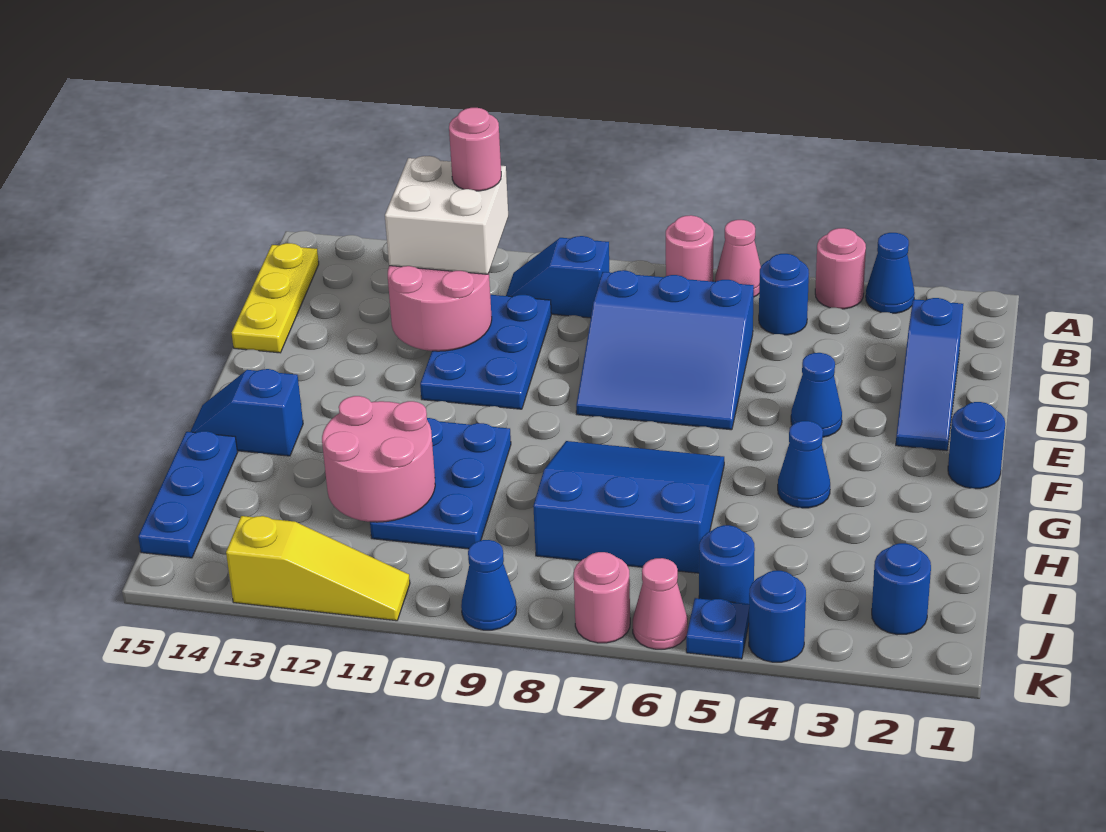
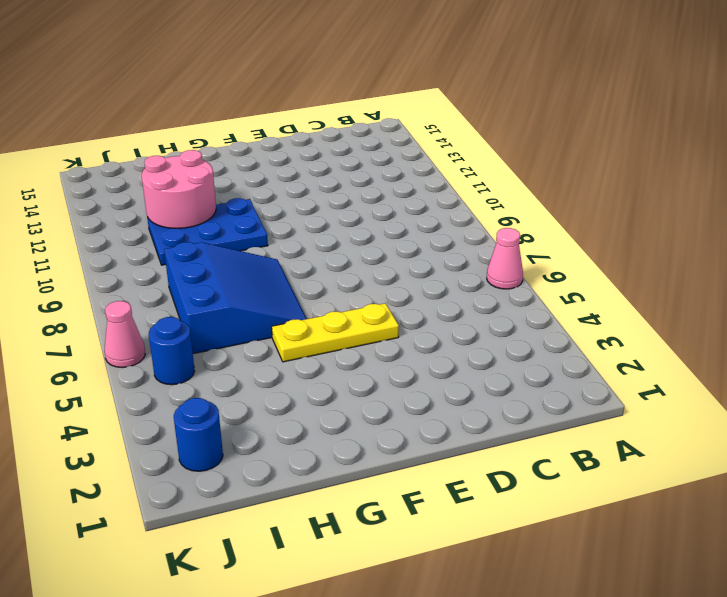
yellow plate E5:G5 level 1 -> yellow plate B15:D15 level 1
none -> blue cone A3 level 1
none -> pink round brick A4 level 1
none -> pink round brick A7 level 1

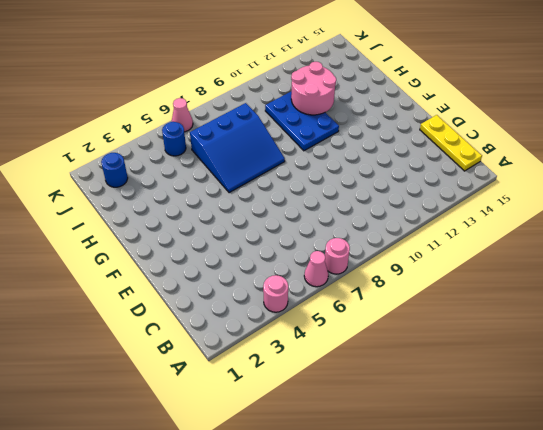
none -> blue cone A3 level 1
none -> blue round brick B5 level 1
none -> blue slope B9:B10 level 1 top 9

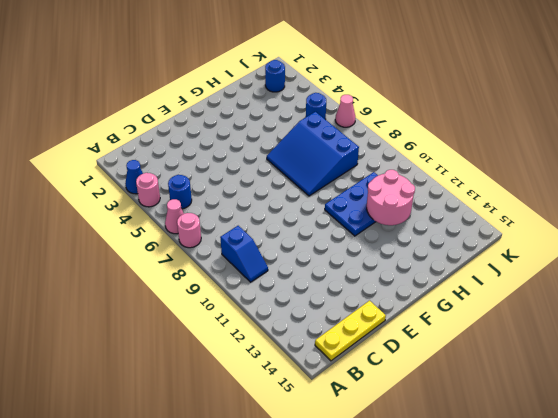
none -> blue slope C2:E2 level 1 top C
none -> blue slope C6:E8 level 1 top C
none -> blue plate C10:E11 level 1

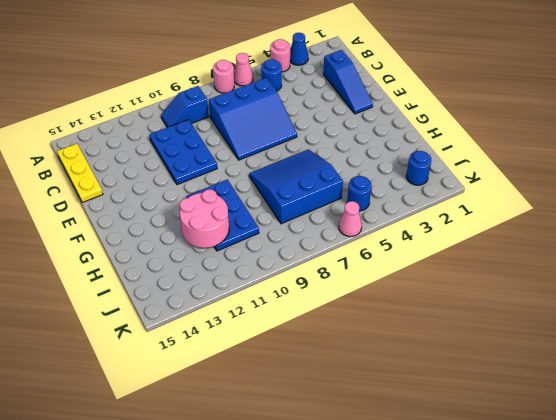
none -> blue cone E4 level 1
none -> blue round brick F1 level 1
none -> blue cone G4 level 1

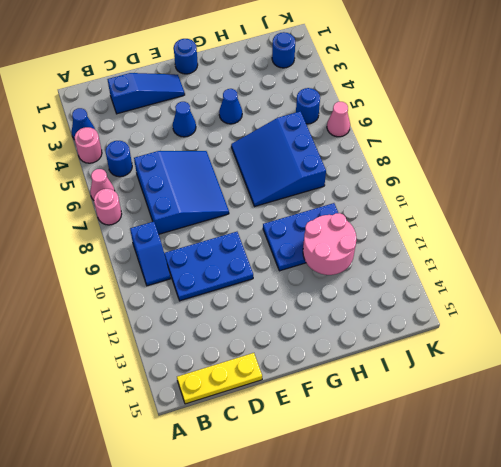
none -> blue slope G14:G15 level 1 top 14
none -> blue plate H15:J15 level 1
none -> blue round brick K4 level 1

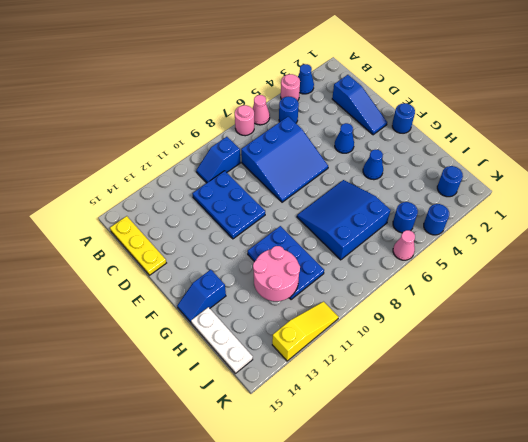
white plate H15:J15 level 1 -> blue plate H15:J15 level 1
none -> blue plate K5 level 1
none -> pink round brick K7 level 1
none -> blue cone K9 level 1

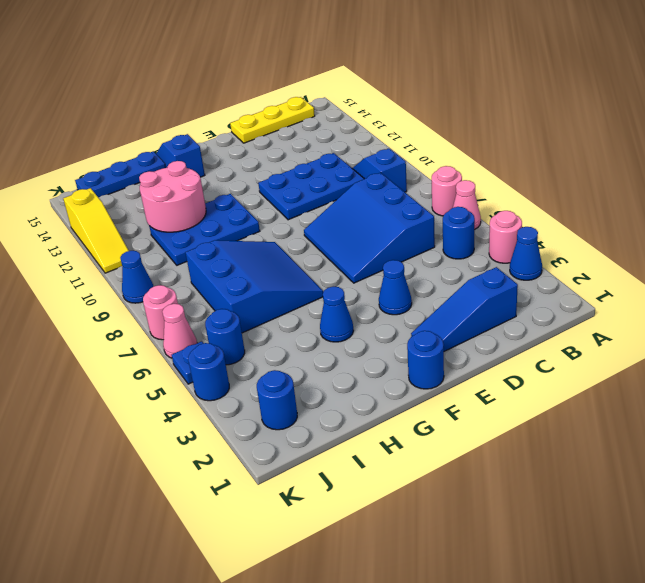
none -> pink round brick C11:D12 level 2
none -> white brick B11:C12 level 3
none -> pink round brick B11 level 4

